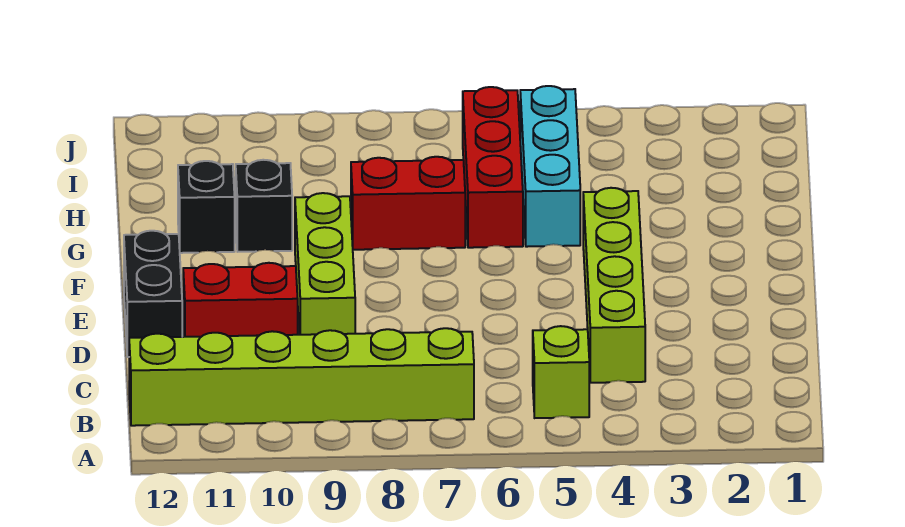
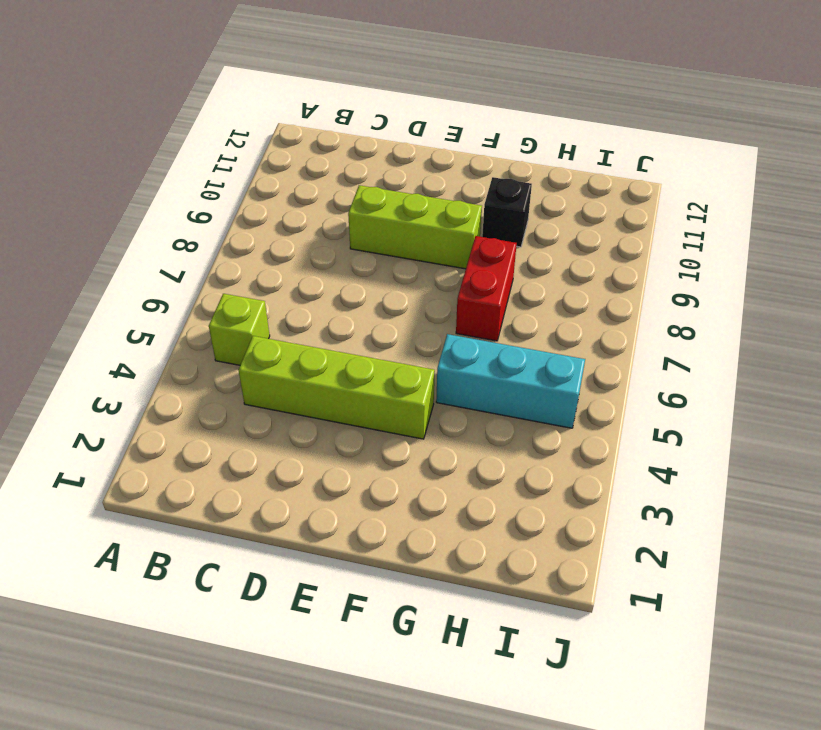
none -> lime brick B7:B12 level 1
none -> red brick D10:D11 level 1

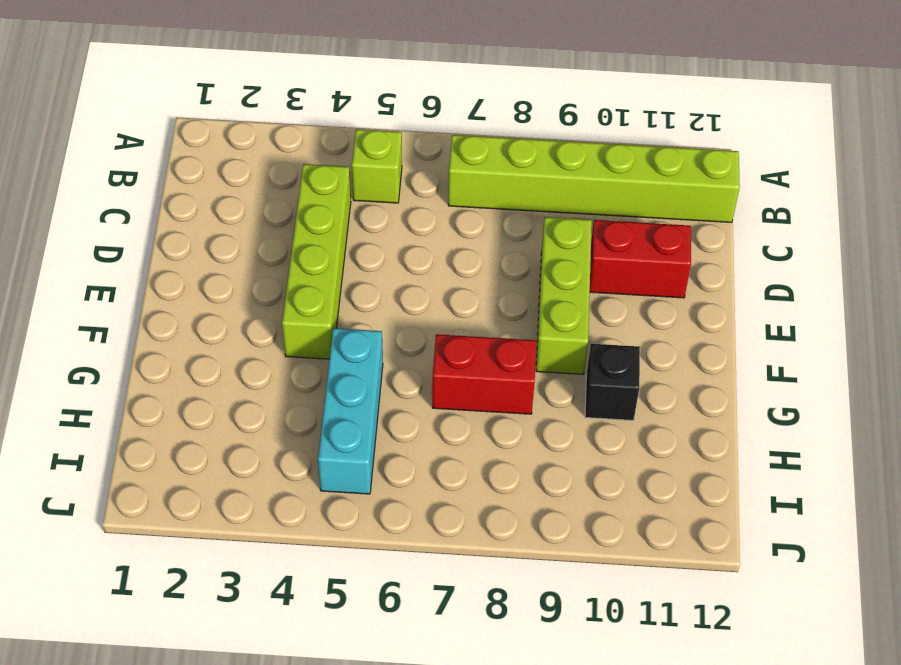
none -> black brick D12:E12 level 1
none -> red brick G6:I6 level 1

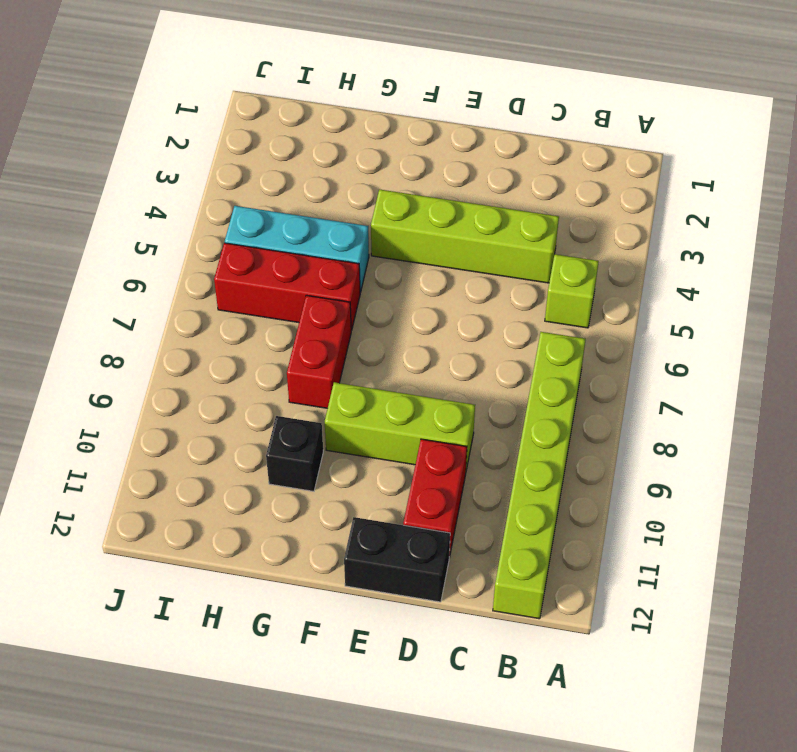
none -> black brick G11 level 1

